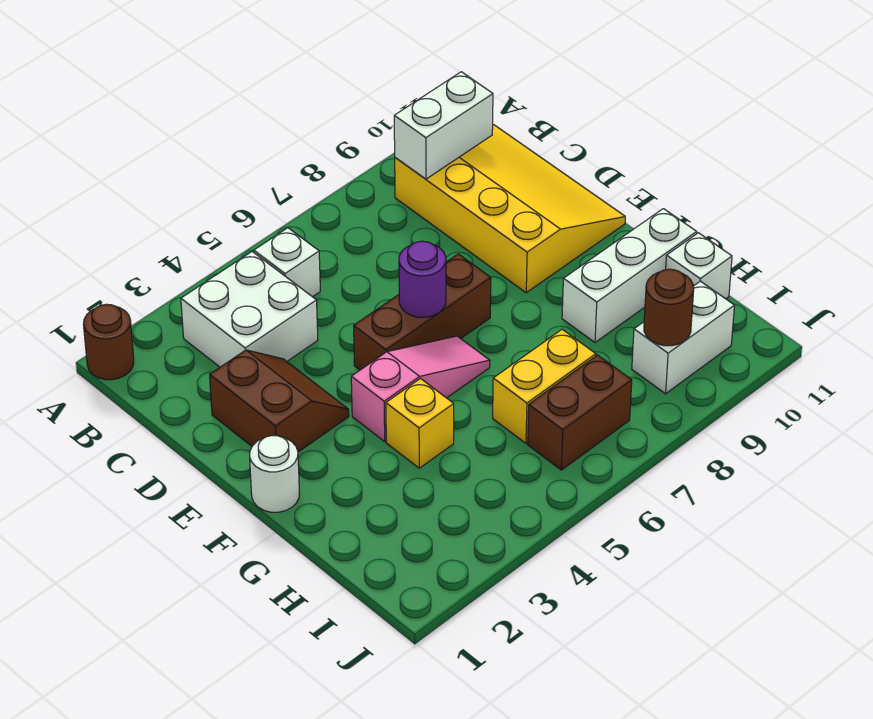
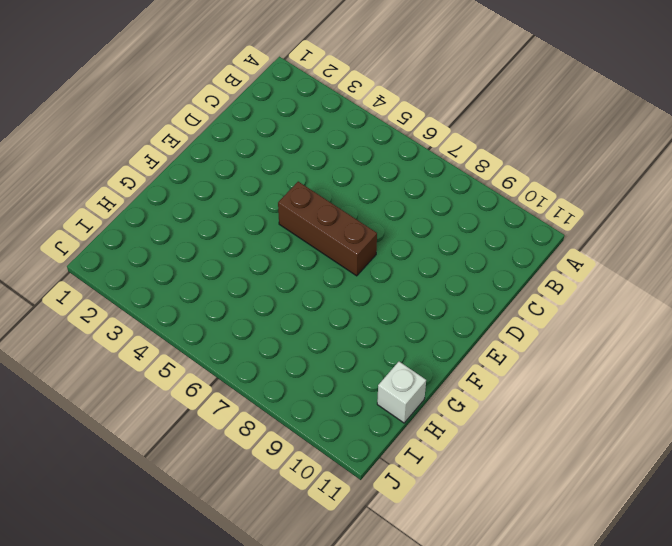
none -> brown round brick A1 level 1
none -> white brick B3:C4 level 1
none -> white brick B5 level 1

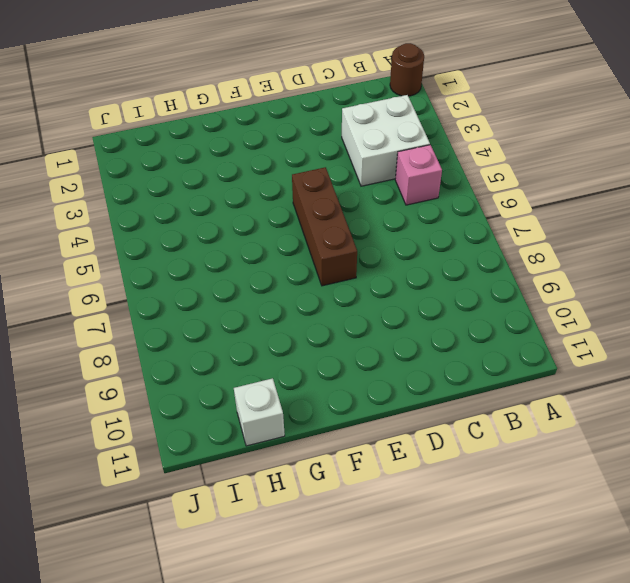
pink brick B5 level 1 -> white brick B5 level 1
none -> yellow slope B9:E11 level 1 top 9
none -> brown slope D2:E3 level 1 top 2
none -> white round brick F1 level 1

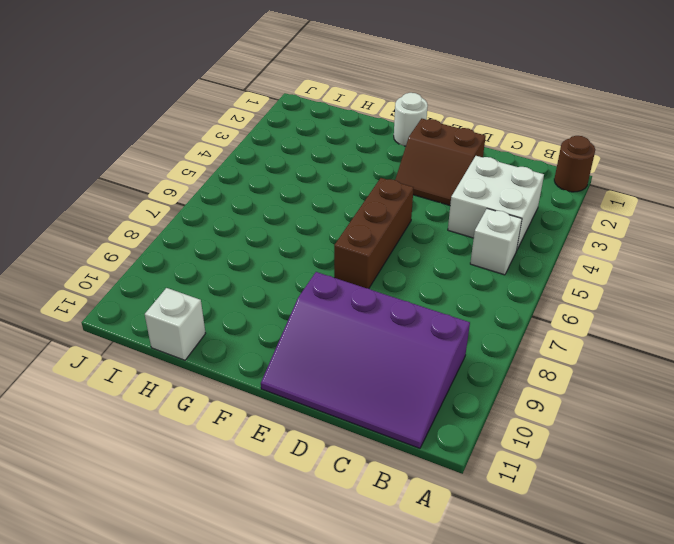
purple slope B9:E11 level 1 top 9 -> yellow slope B9:E11 level 1 top 9
none -> pink slope F4:F6 level 1 top 4
none -> yellow brick G4 level 1
none -> white brick G9:G11 level 1

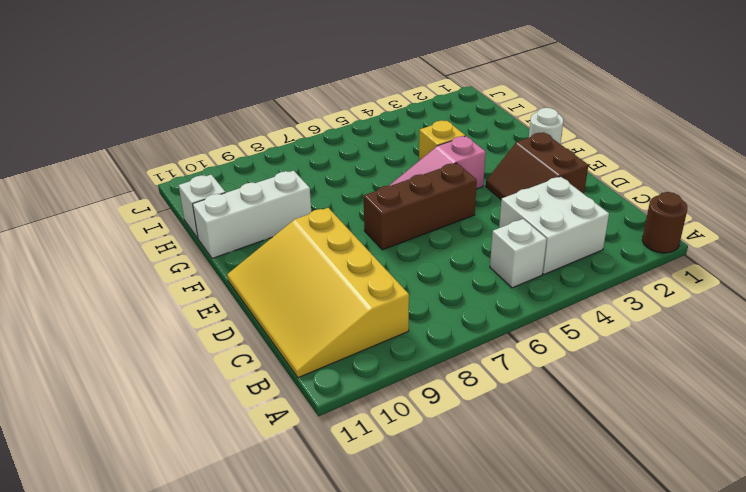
none -> yellow brick H6:H7 level 1
none -> brown brick I6:I7 level 1
none -> white brick I9:I10 level 1

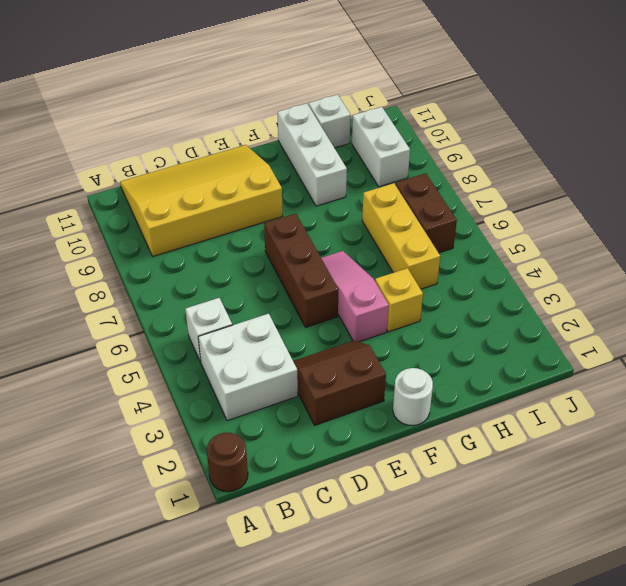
yellow brick H5:H7 level 1 -> yellow brick H6:H7 level 1
none -> white brick B9:B10 level 2
none -> purple round brick E6 level 2
none -> brown round brick I9 level 2

